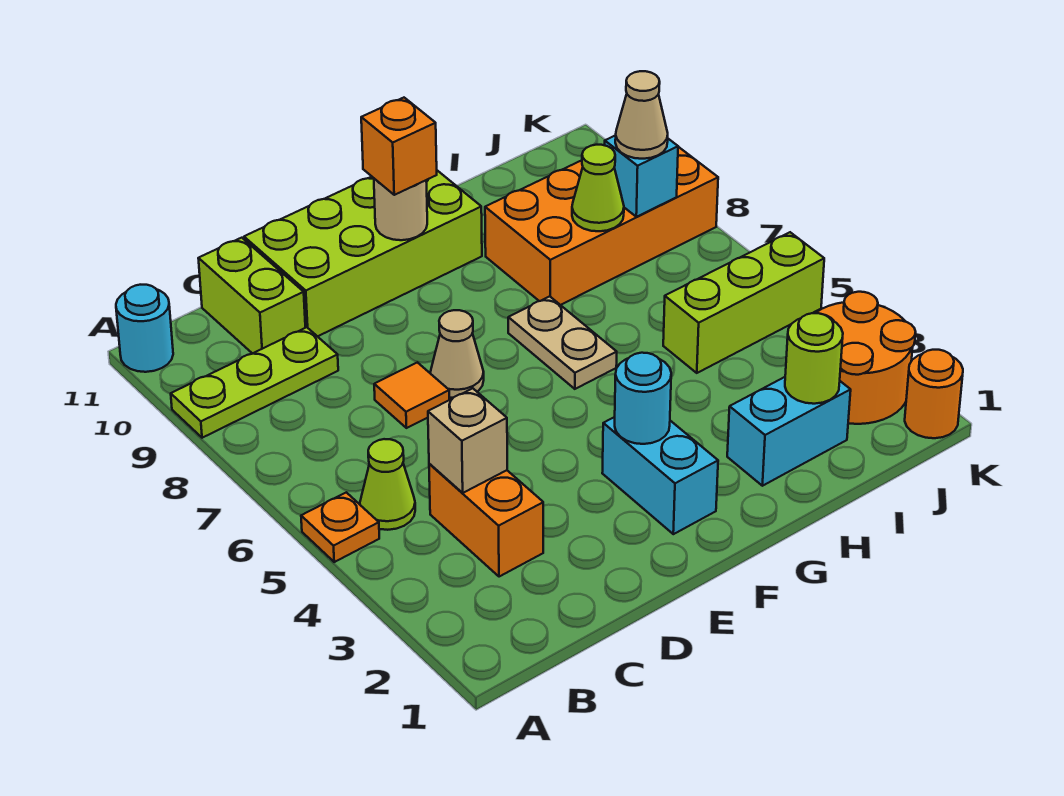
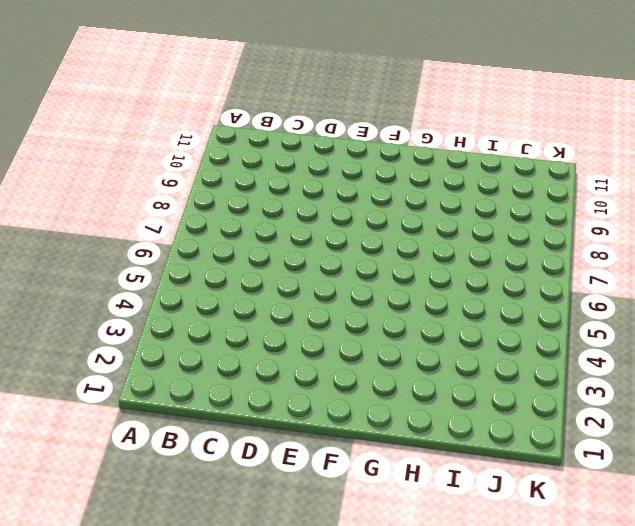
none -> orange plate A5 level 1
none -> lime plate A9:C9 level 1
none -> cyan round brick A11 level 1

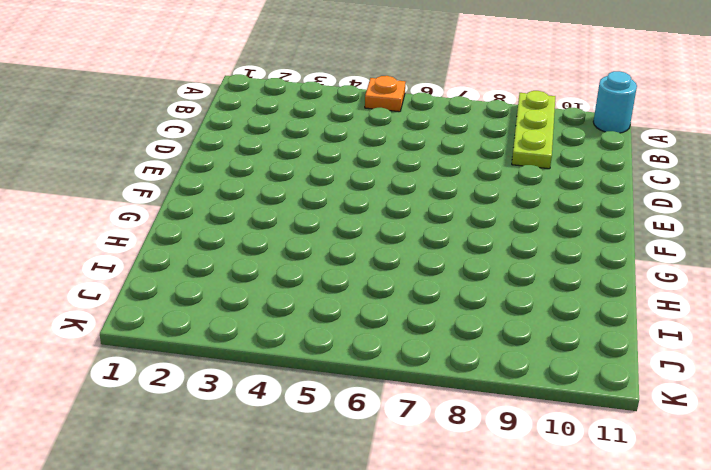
none -> lime cone B5 level 1
none -> orange brick C3:C4 level 1
none -> lime brick C10:C11 level 1

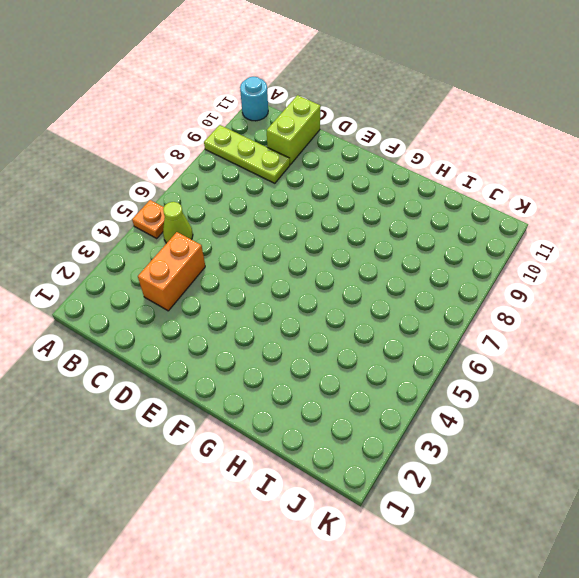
none -> orange tile D7 level 1
none -> lime brick D10:G11 level 1
none -> tan cone E7 level 1

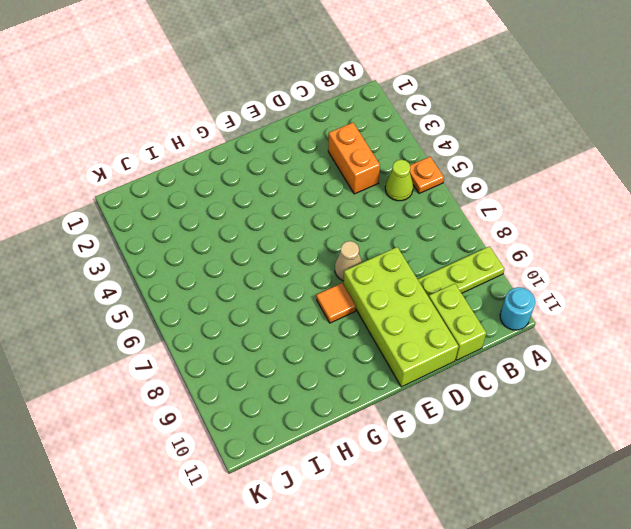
lime brick D8:E11 level 1 -> lime brick D10:G11 level 1
orange tile F8 level 1 -> orange tile D7 level 1
none -> cyan brick F2:F3 level 1
none -> tan plate G6:G7 level 1
none -> cyan brick H2:I2 level 1

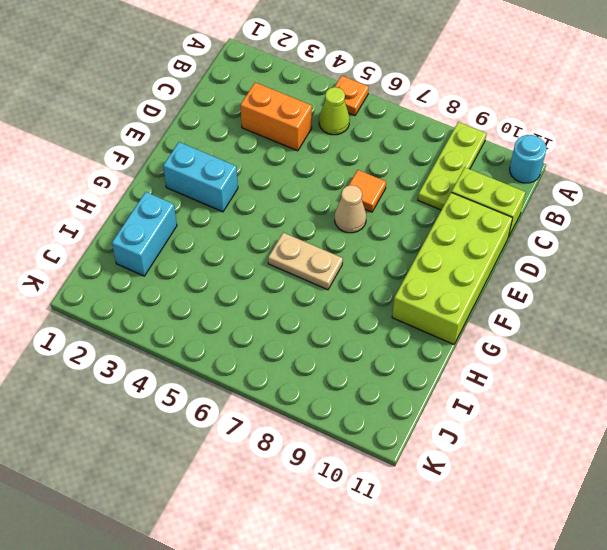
none -> orange brick H8:K9 level 1
none -> lime brick I5:K5 level 1
none -> orange round brick J2:K3 level 1

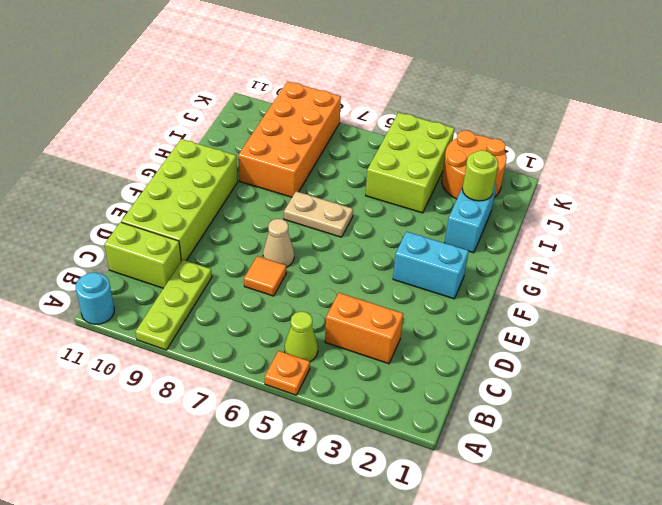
lime brick I4:K5 level 1 -> lime brick I5:K5 level 1
none -> orange round brick K1 level 1
none -> tan brick C4 level 2
none -> cyan round brick F3 level 2

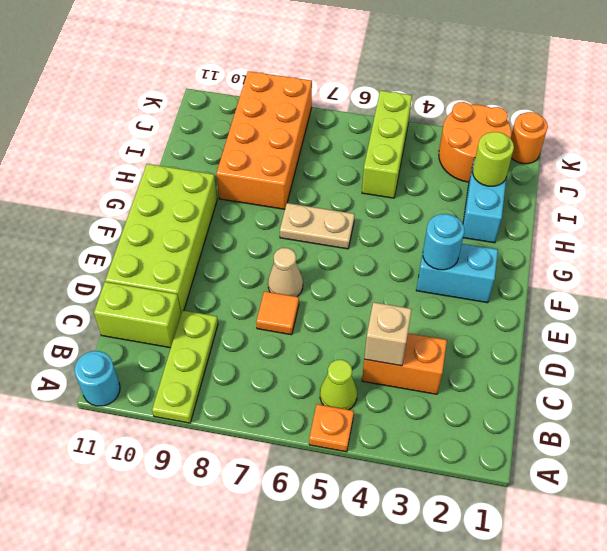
none -> tan round brick F10 level 2
none -> lime cone I8 level 2
none -> cyan brick J8 level 2

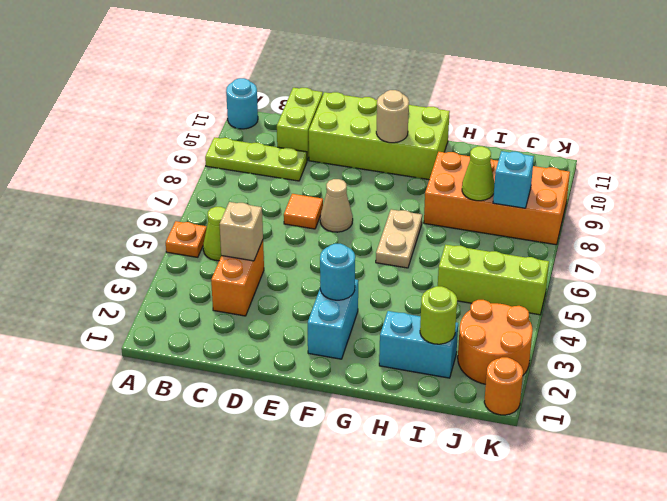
none -> orange brick F10 level 3
none -> tan cone J8 level 3

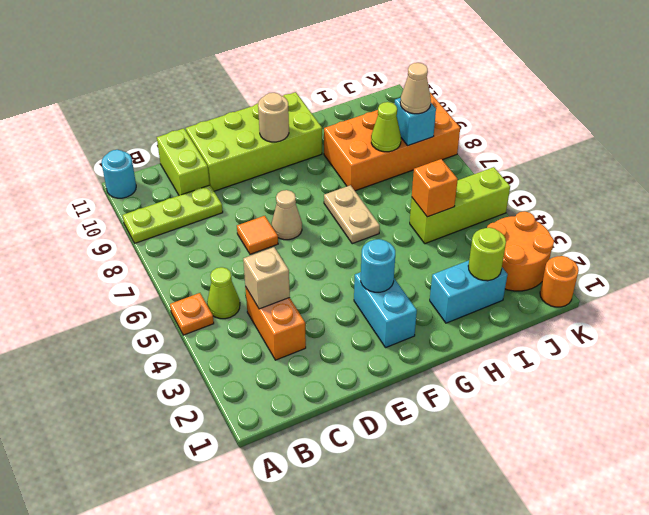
orange brick I5 level 2 -> orange brick F10 level 3

